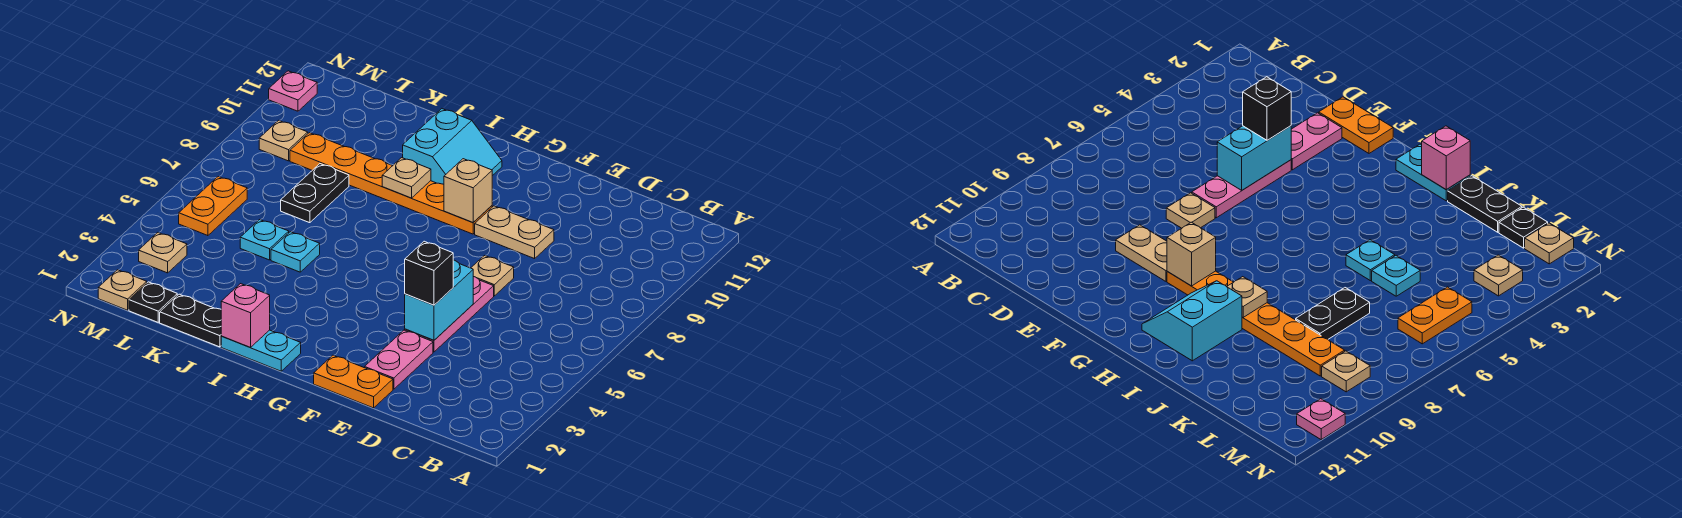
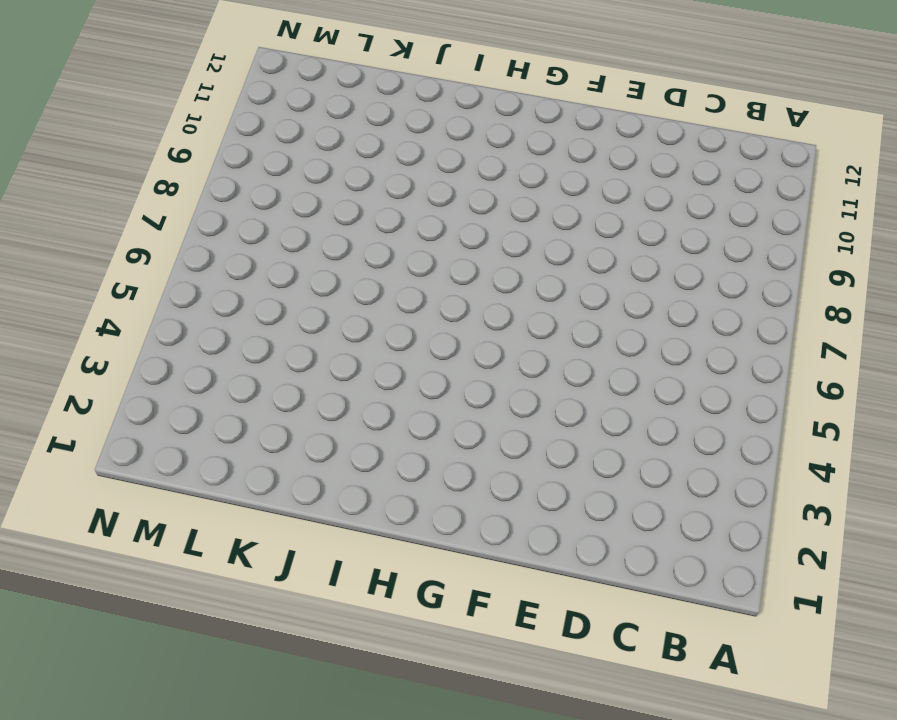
none -> orange plate E1:F1 level 1
none -> pink plate E2:E3 level 1
none -> pink plate E4:E6 level 1

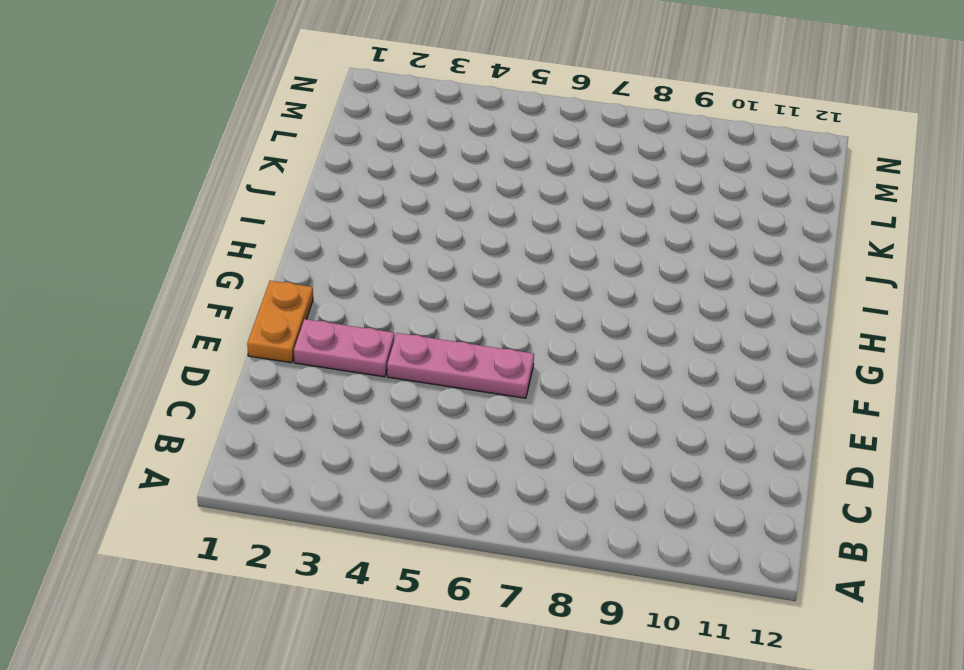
none -> tan plate E7 level 1
none -> tan plate E9:F9 level 1
none -> orange plate G9:L9 level 1

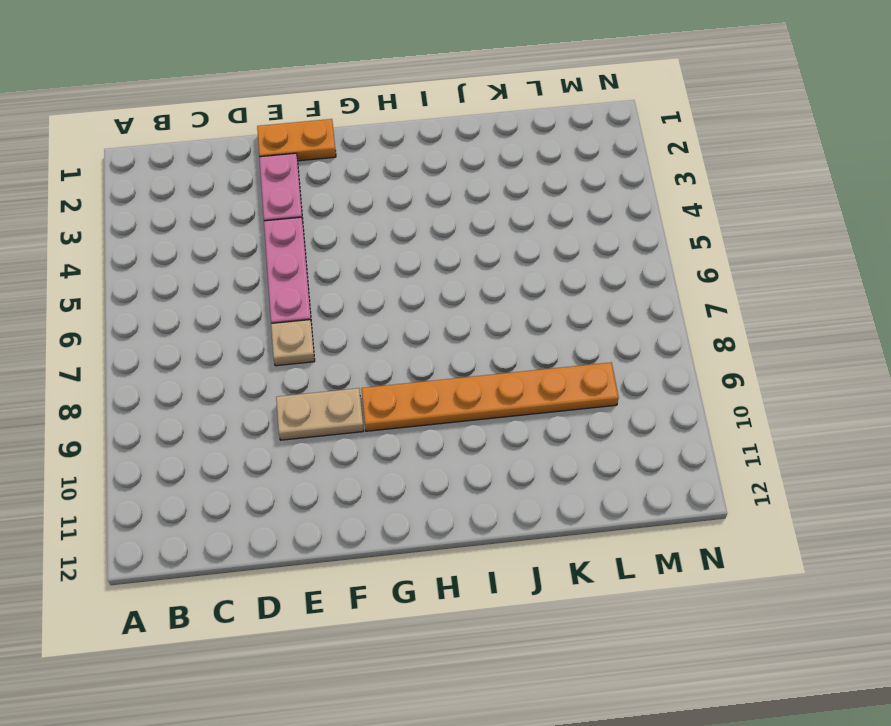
none -> cyan plate H1:I1 level 1
none -> cyan slope H10:I11 level 1 top I
none -> black plate J1:K1 level 1

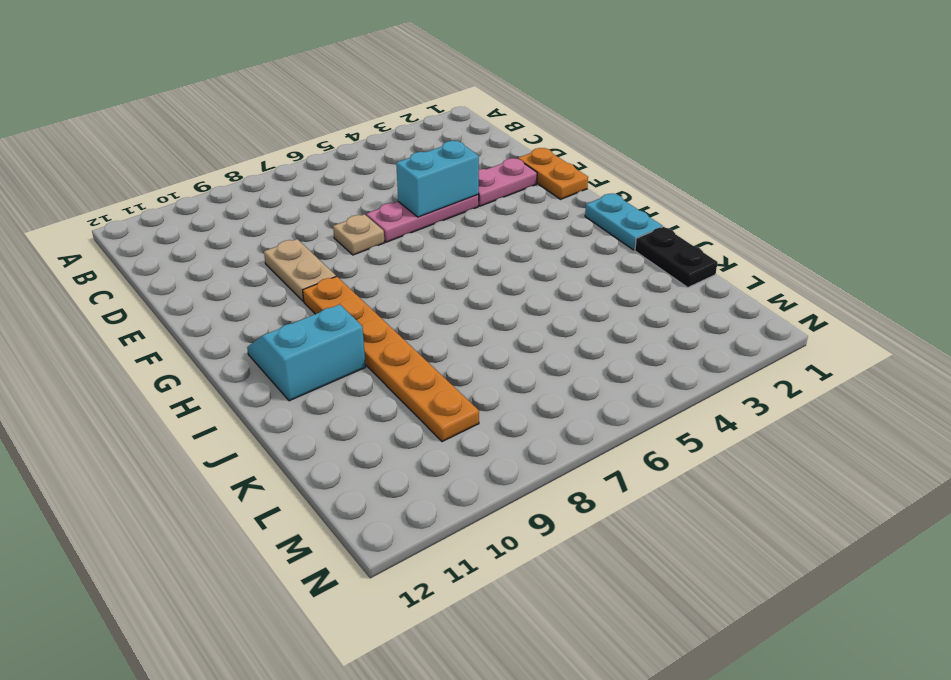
none -> cyan plate J5 level 1
none -> cyan plate K5 level 1
none -> black plate K7:K8 level 1

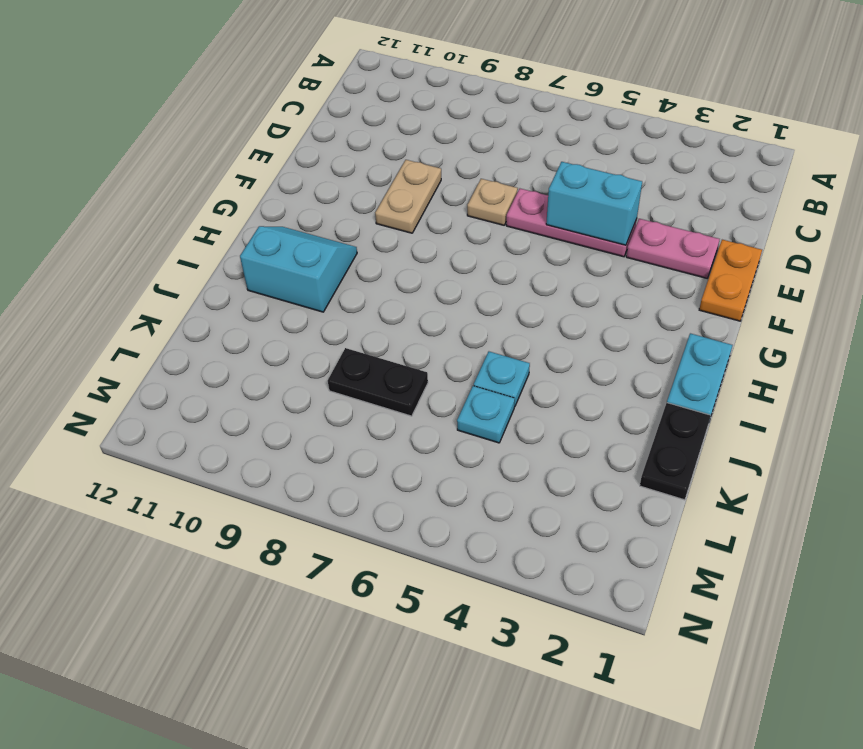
none -> orange plate G9:L9 level 1
none -> black plate L1 level 1
none -> tan plate M1 level 1

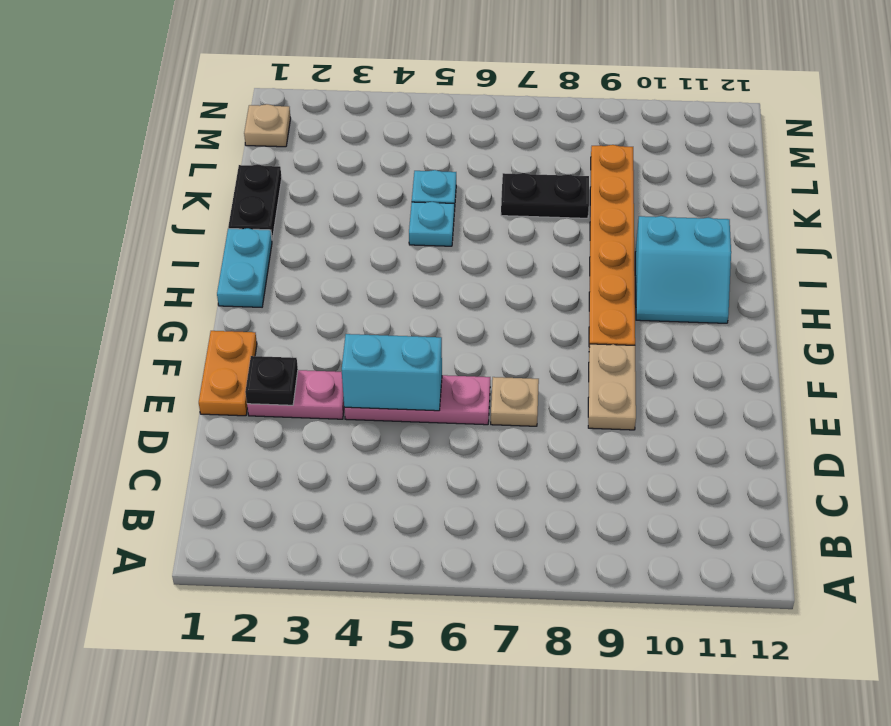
black plate E2 level 2 -> black plate L1 level 1
none -> tan plate M3 level 1
none -> orange plate M5:M6 level 1
none -> tan plate M9 level 1

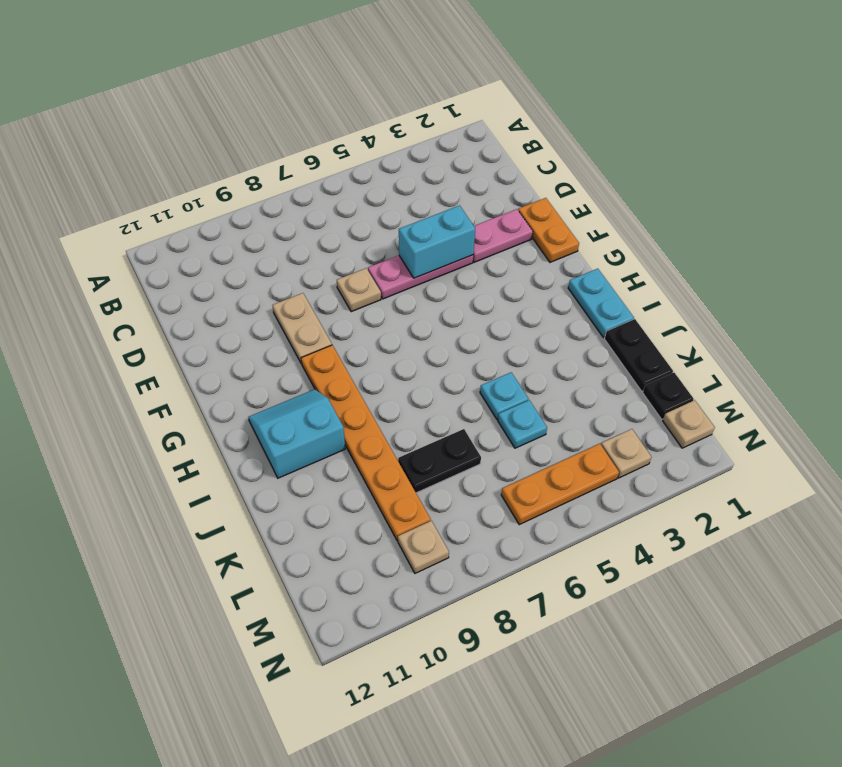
orange plate M4:M6 level 1 -> orange plate M5:M6 level 1
none -> pink plate N11 level 1
none -> tan brick G9 level 2
none -> pink brick I1 level 2

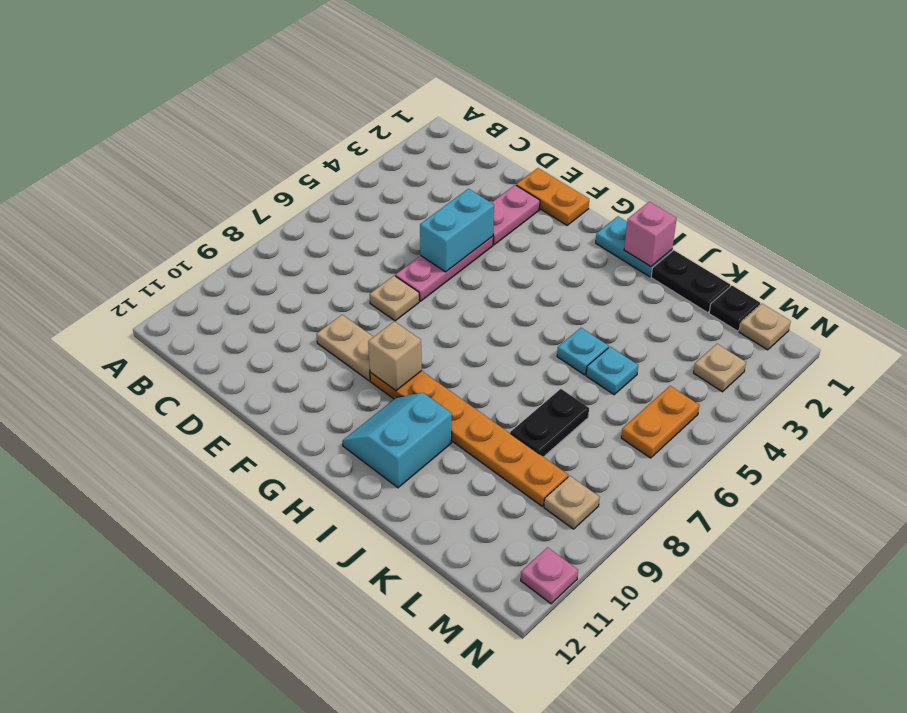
none -> tan plate I9 level 2
none -> black brick E4 level 3

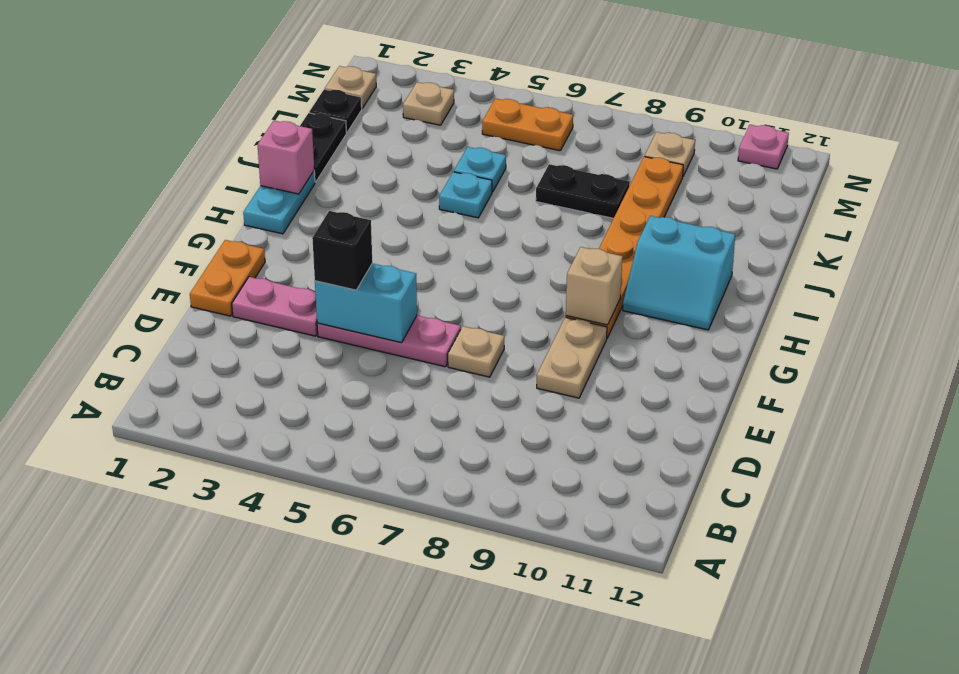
none -> tan plate I9 level 2

